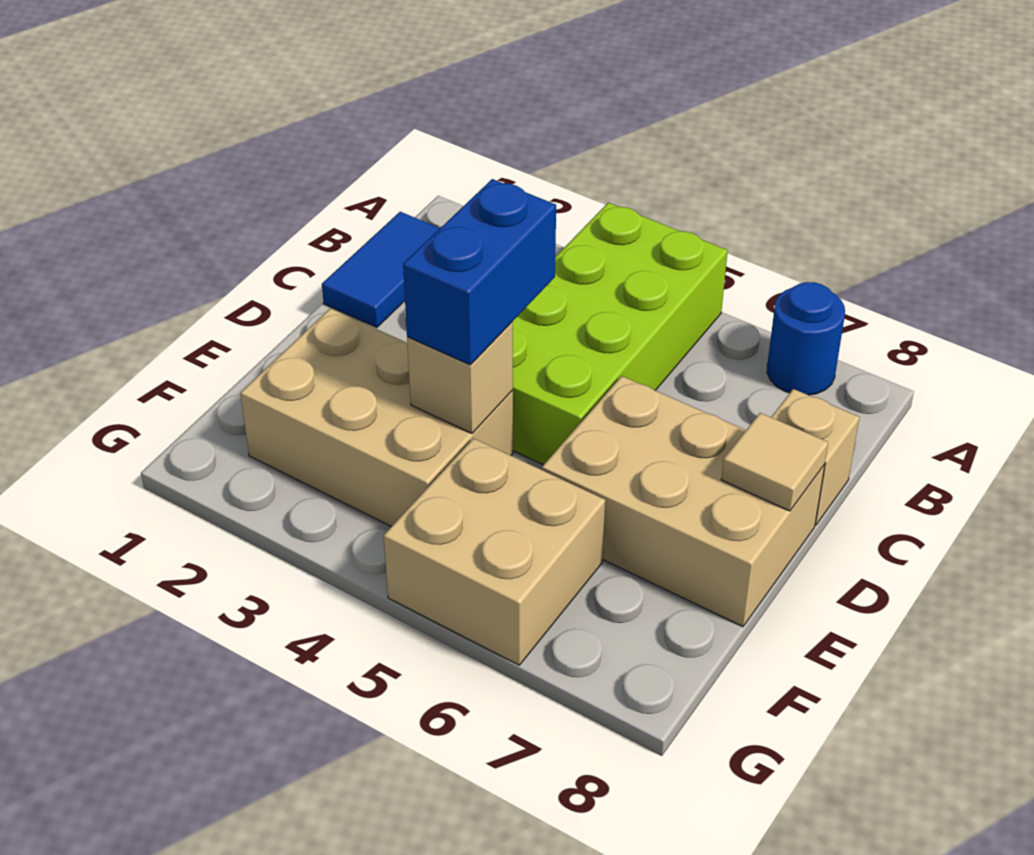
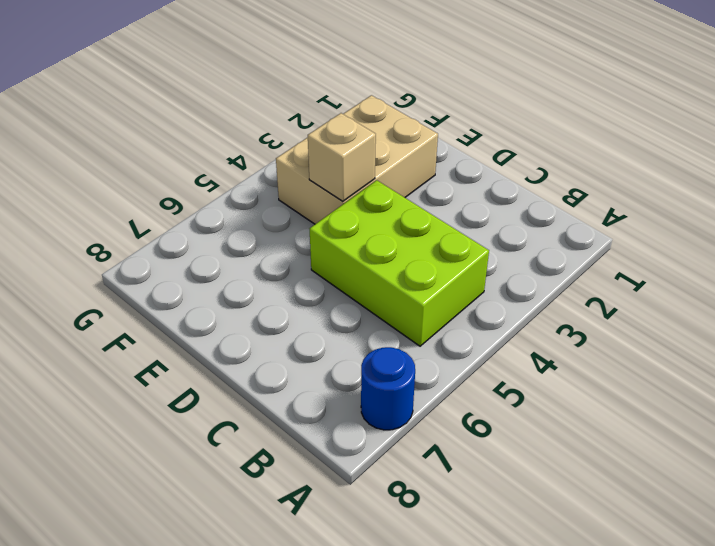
lime brick B4:D5 level 1 -> lime brick A4:D5 level 1
none -> blue tile B1:C1 level 1
none -> tan brick C8 level 1

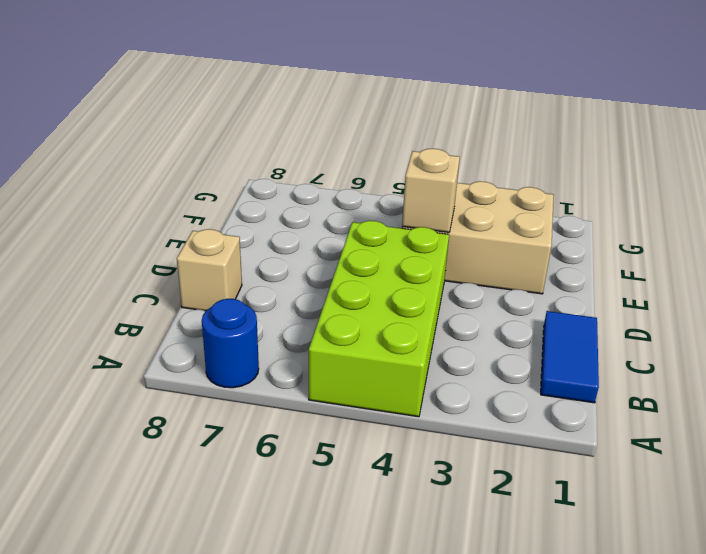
none -> tan brick D6:E8 level 1
none -> tan brick F5:G6 level 1

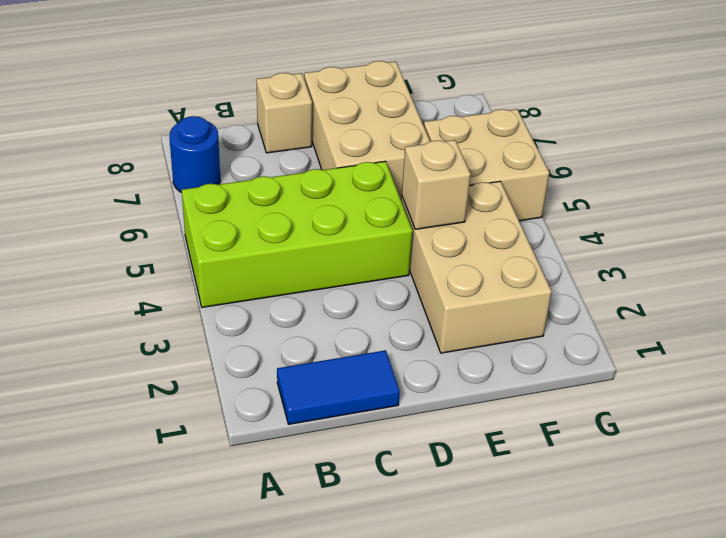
none -> tan tile D8 level 2
none -> blue brick D4:E4 level 3

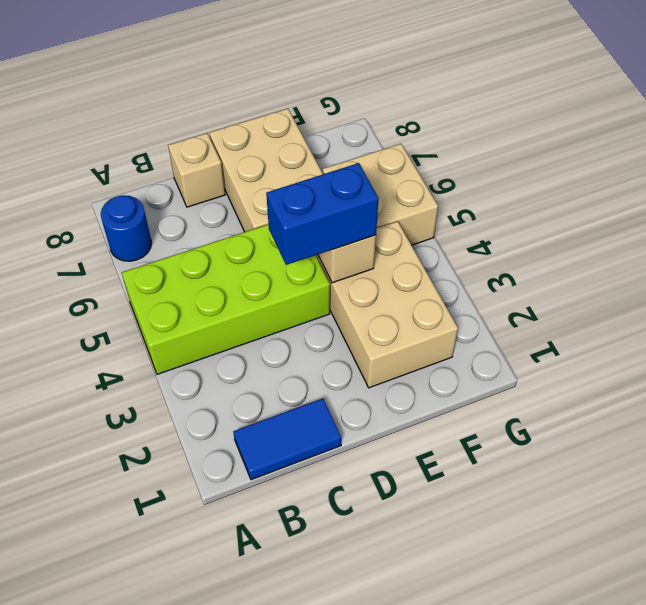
none -> tan tile D8 level 2

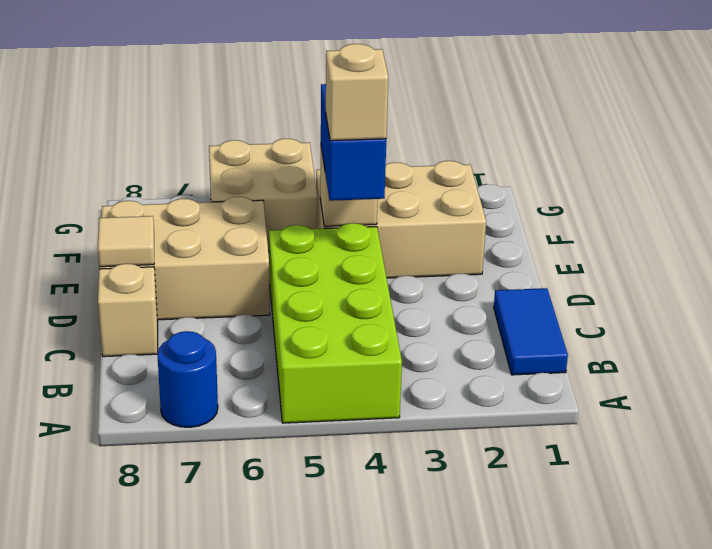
tan brick D4 level 4 -> none

